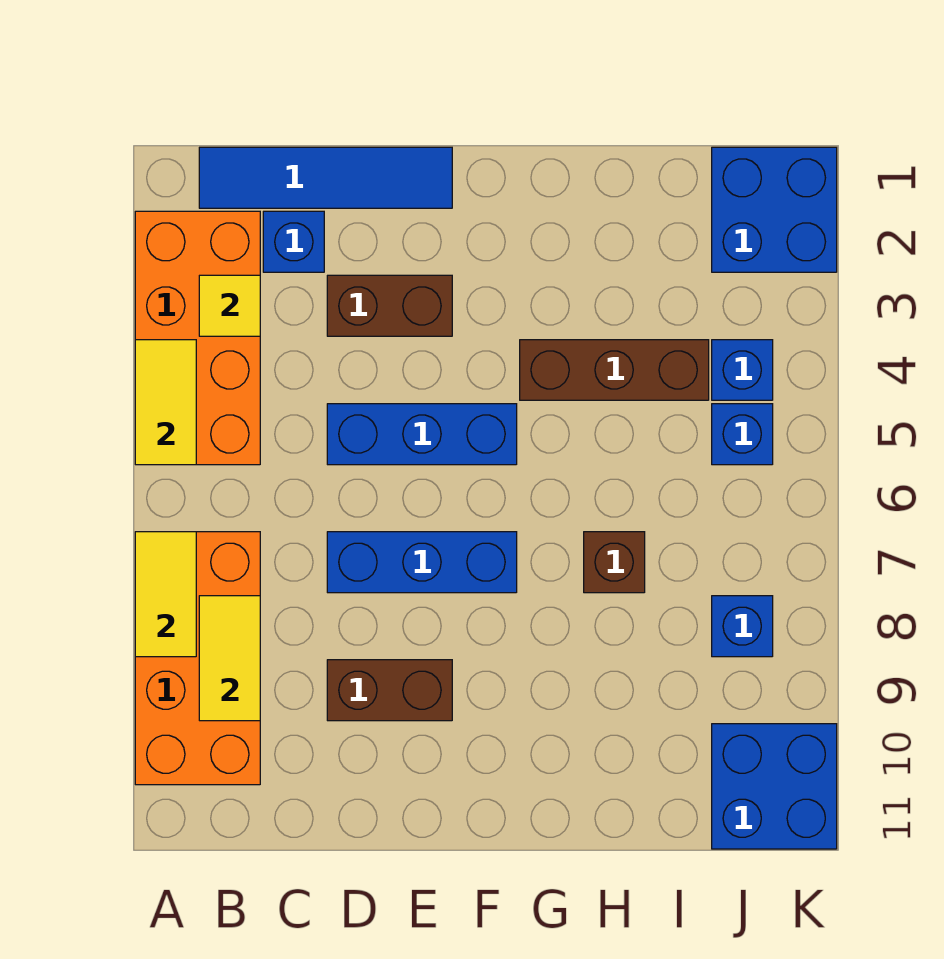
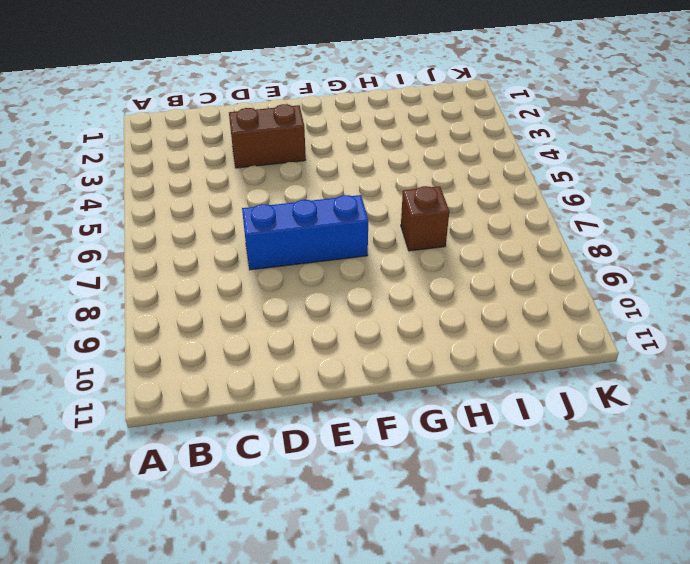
none -> orange brick A2:B5 level 1
none -> orange brick A7:B10 level 1
none -> blue tile B1:E1 level 1

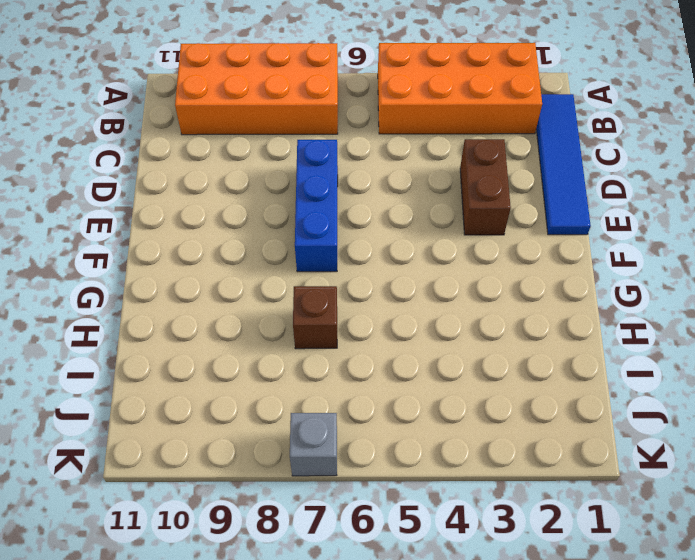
grey brick K7 level 1 -> none
none -> blue brick C2 level 1
none -> blue brick D5:F5 level 1
none -> brown brick D9:E9 level 1

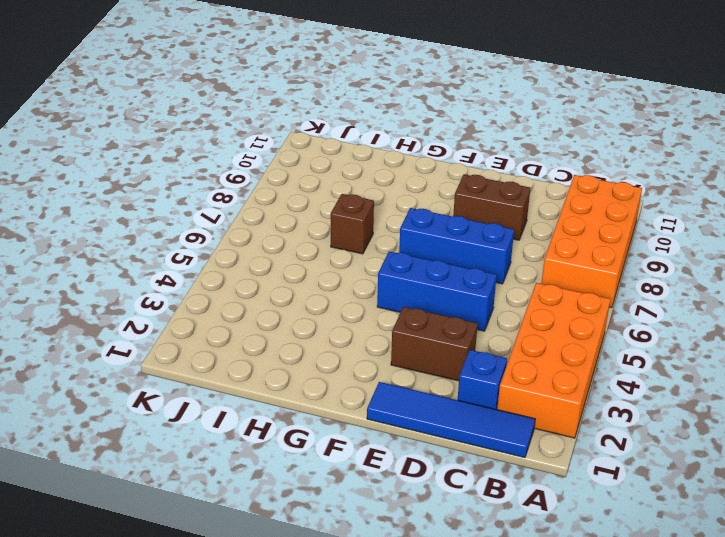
none -> brown brick G4:I4 level 1
none -> blue brick J1:K2 level 1
none -> blue brick J4 level 1

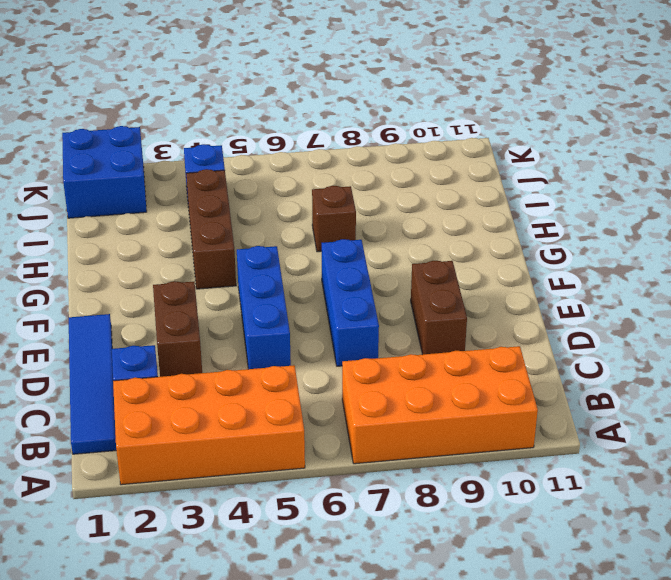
none -> blue brick J5 level 1
none -> blue brick J8 level 1
none -> blue brick J10:K11 level 1

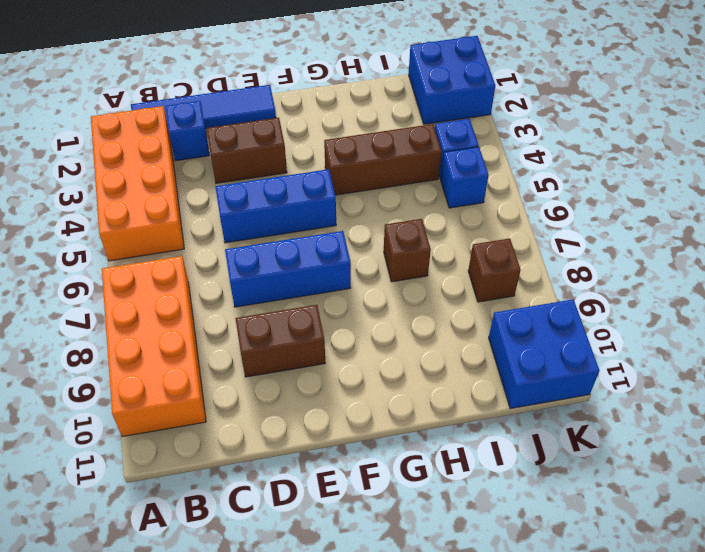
brown brick J8 level 1 -> blue brick J8 level 1
none -> yellow tile A4:A5 level 2
none -> yellow tile A7:A8 level 2
none -> yellow tile B3 level 2

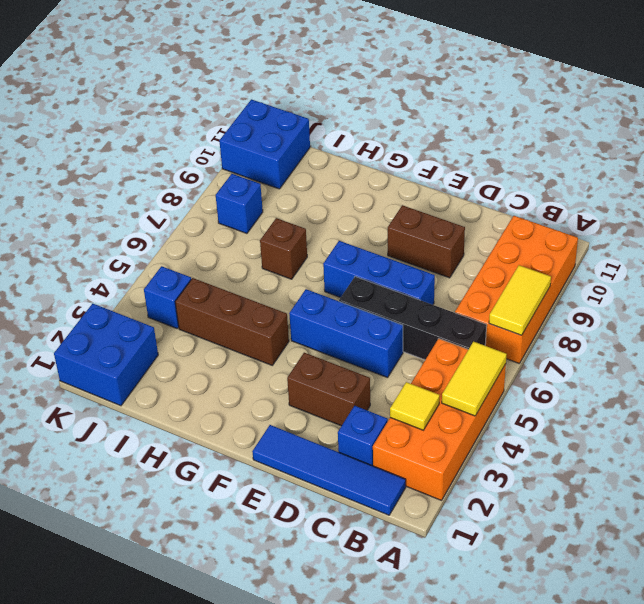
black brick B6:E6 level 1 -> none
none -> blue brick J5 level 1
none -> yellow tile B8:B9 level 2

